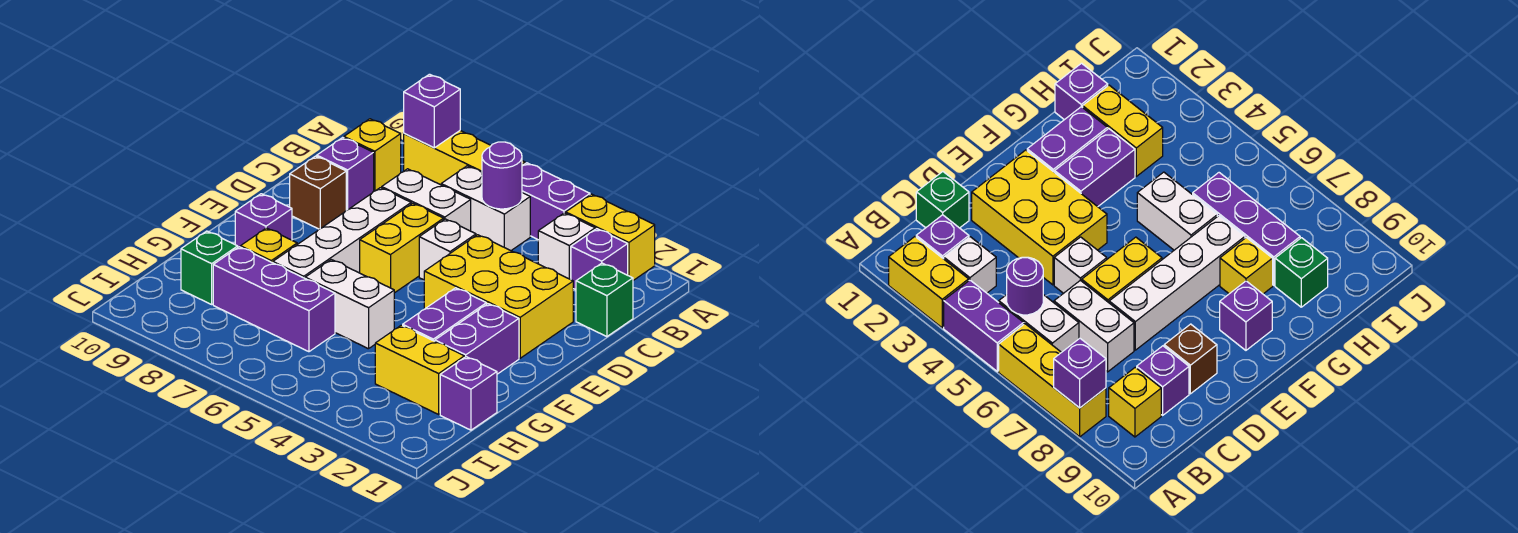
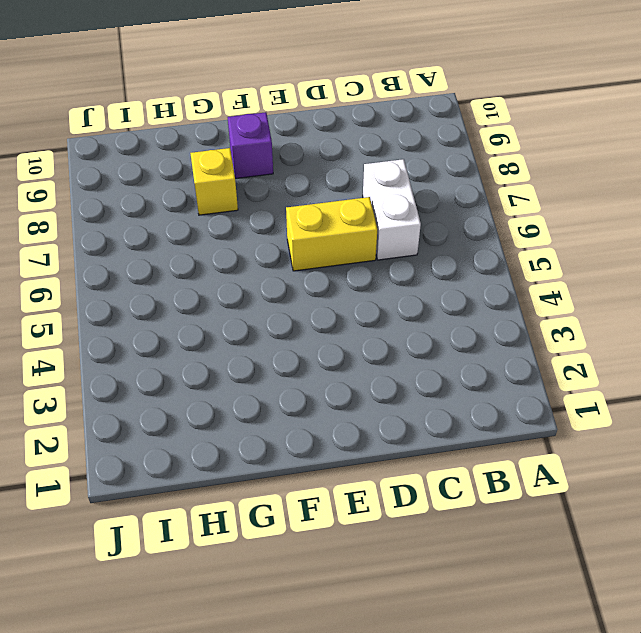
none -> yellow brick A2:A3 level 1
none -> purple brick A4:A5 level 1
none -> yellow brick A6:A8 level 1

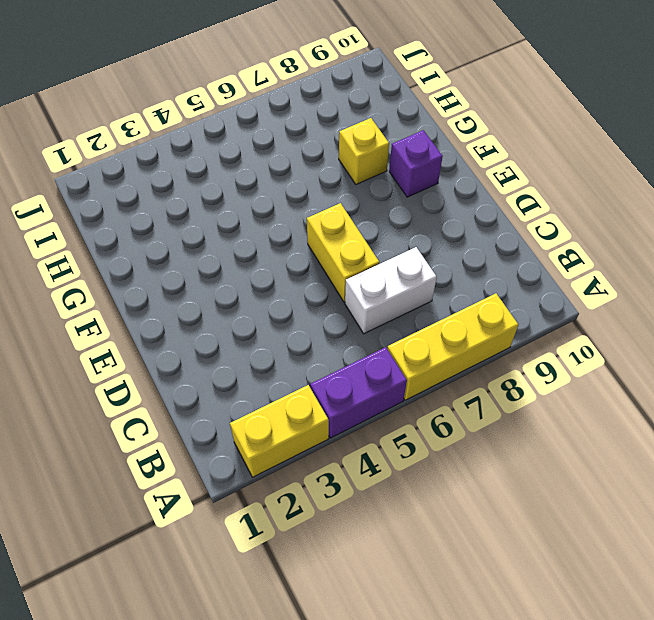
none -> purple brick B2 level 1
none -> white brick B3 level 1
none -> white brick B5:B6 level 1

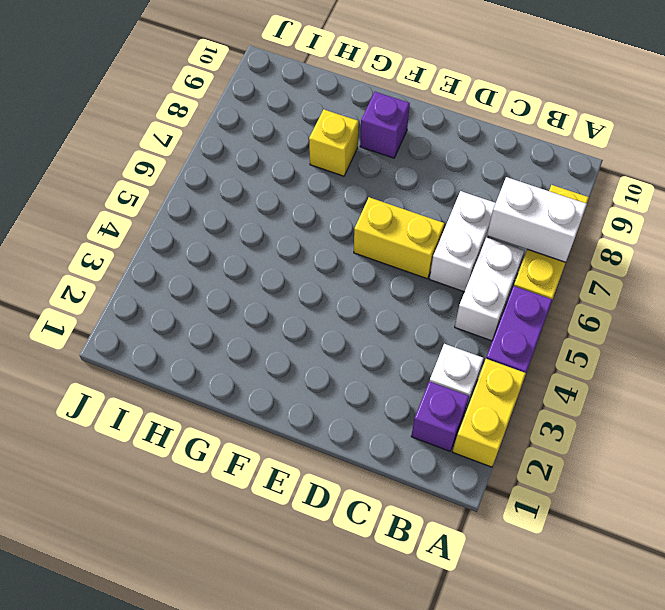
white brick A7:B7 level 2 -> white brick G5:G6 level 1
none -> yellow brick B9 level 1
none -> green brick C1 level 1
none -> purple brick C9 level 1

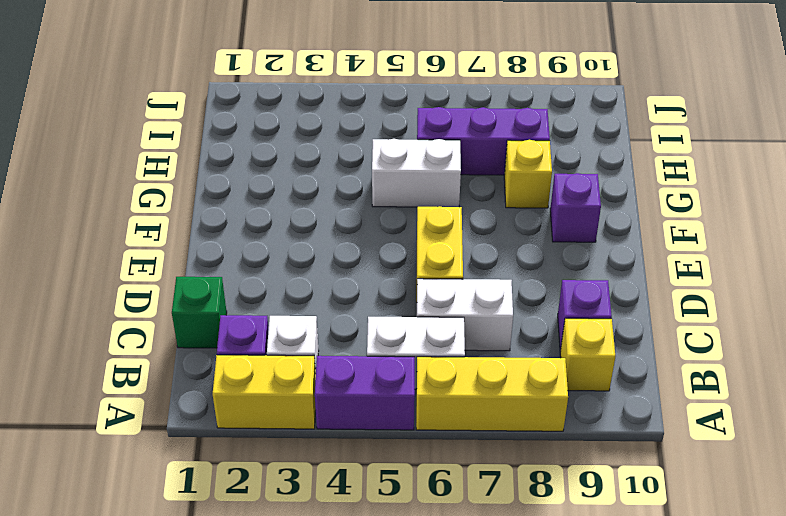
none -> yellow brick D2:E4 level 1
none -> white brick D5 level 1
none -> white brick D7:G7 level 1

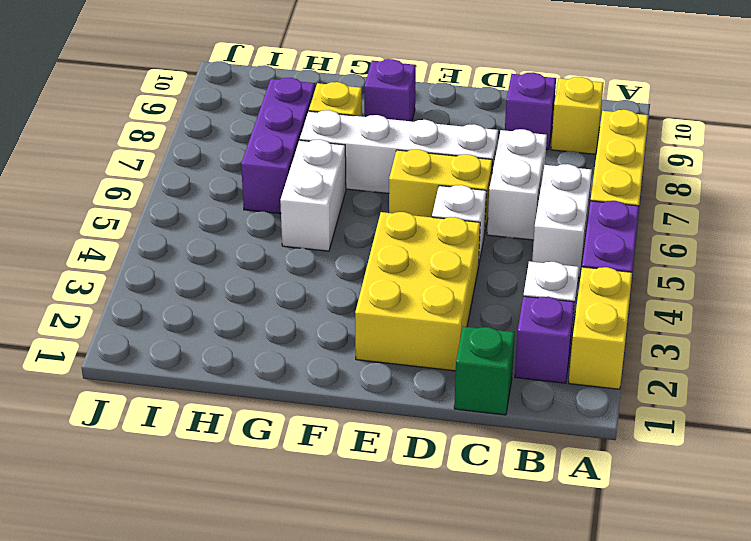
none -> brown brick D9 level 1
none -> purple brick F2:G2 level 1
none -> purple brick F3:G3 level 1

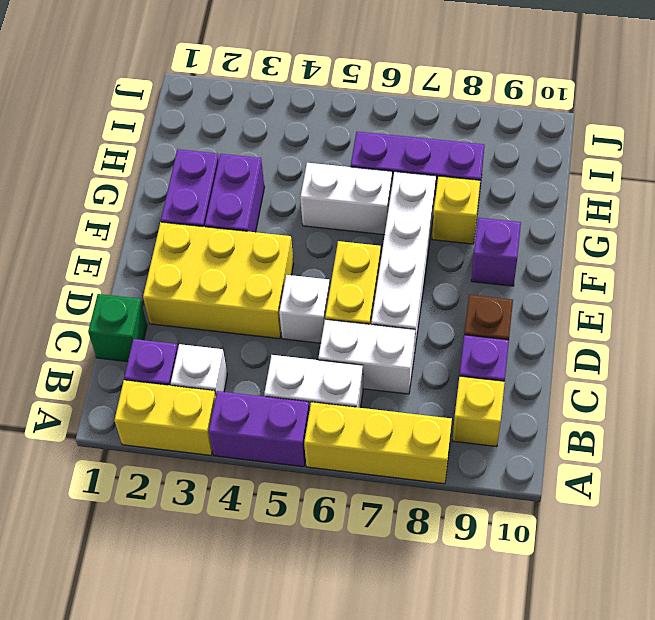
none -> purple brick H1 level 1
none -> yellow brick H2:H3 level 1
none -> green brick H9 level 1

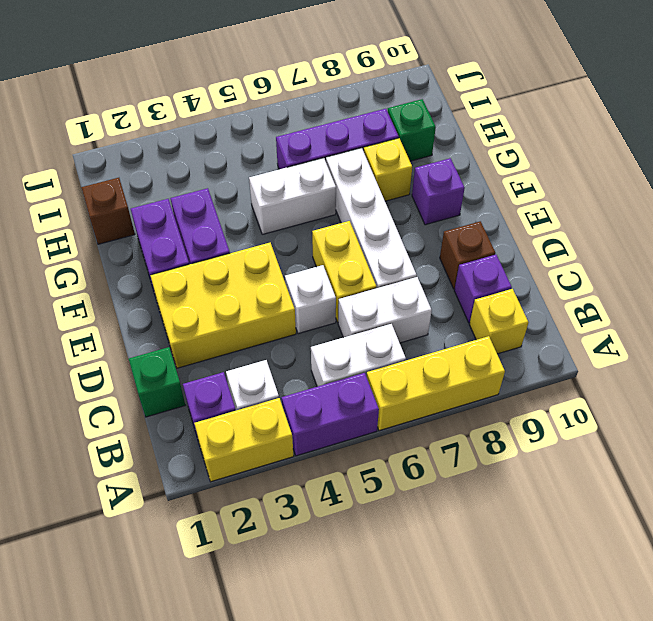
brown brick H1 level 1 -> purple brick H1 level 1
none -> yellow brick H2:H3 level 1
none -> purple brick A8 level 2
none -> purple round brick B5 level 2

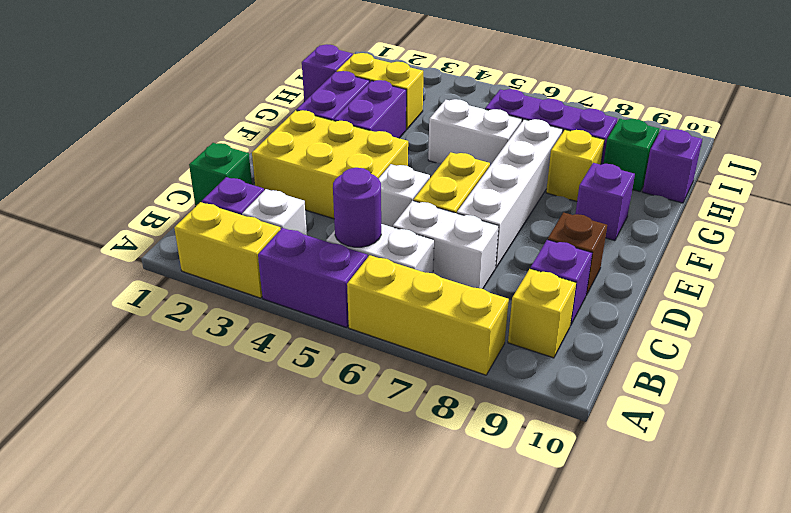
purple brick H10 level 1 -> purple brick A8 level 2

